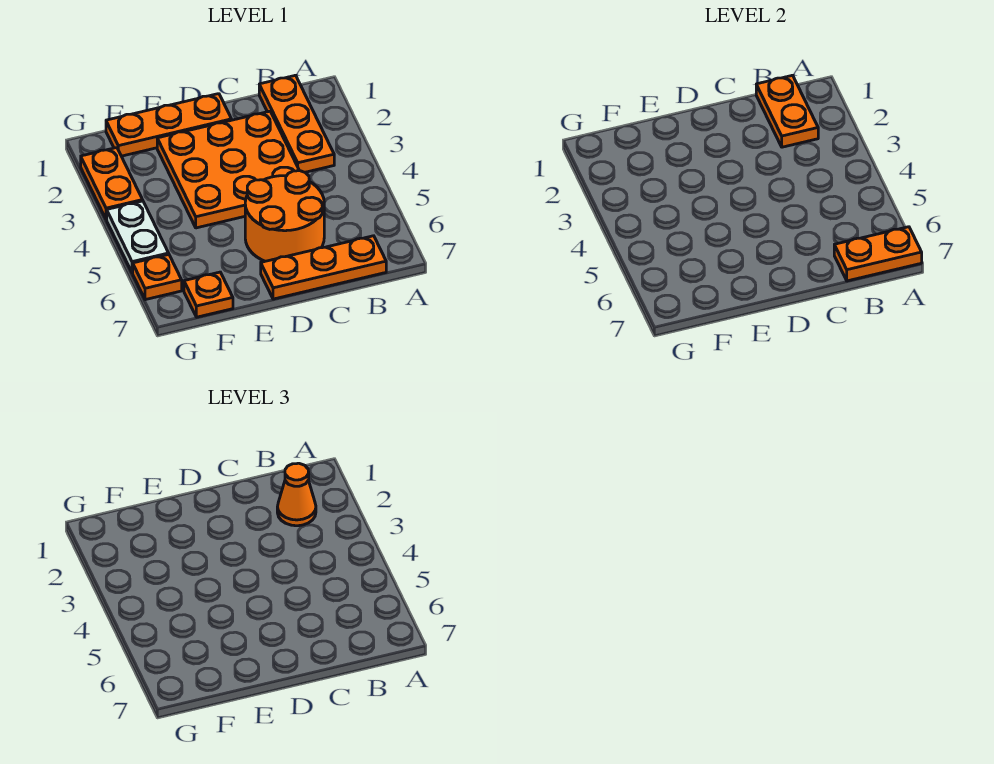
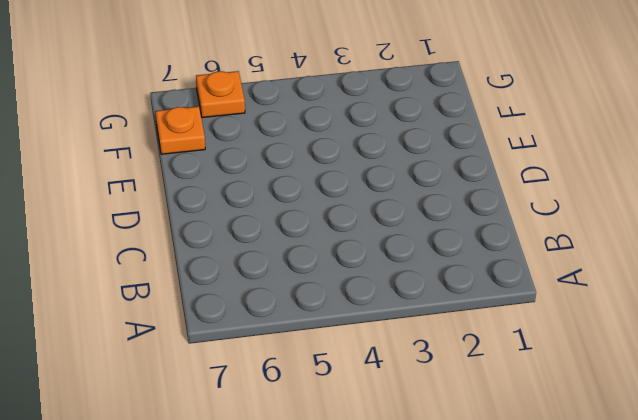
none -> orange plate B1:B3 level 1
none -> orange plate B7:D7 level 1
none -> orange plate C2:E4 level 1

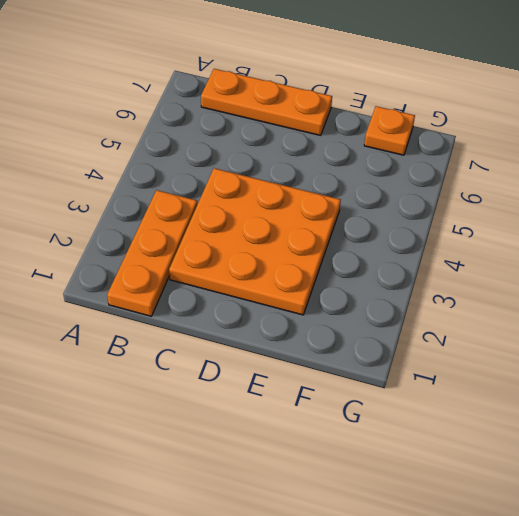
none -> orange round brick C5:D6 level 1
none -> orange plate D1:F1 level 1
none -> orange plate G2:G3 level 1

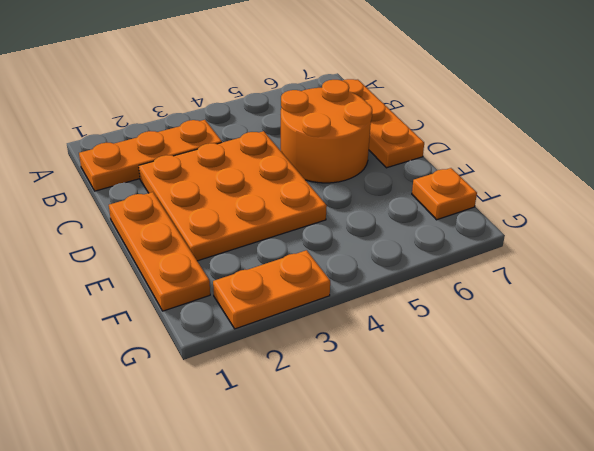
none -> white plate G4:G5 level 1
none -> orange plate G6 level 1
none -> orange plate A7:B7 level 2

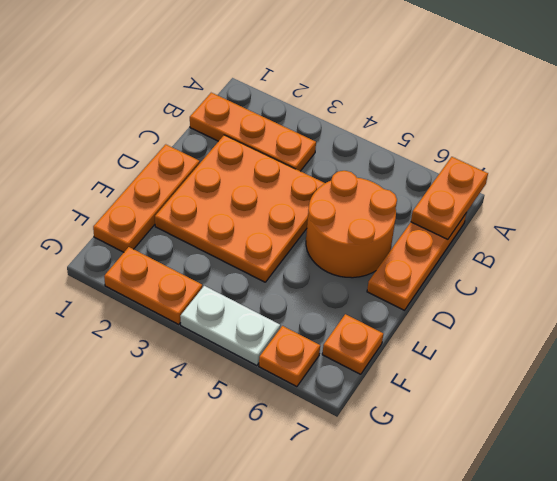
none -> orange plate B1:B2 level 2
none -> orange cone B2 level 3

